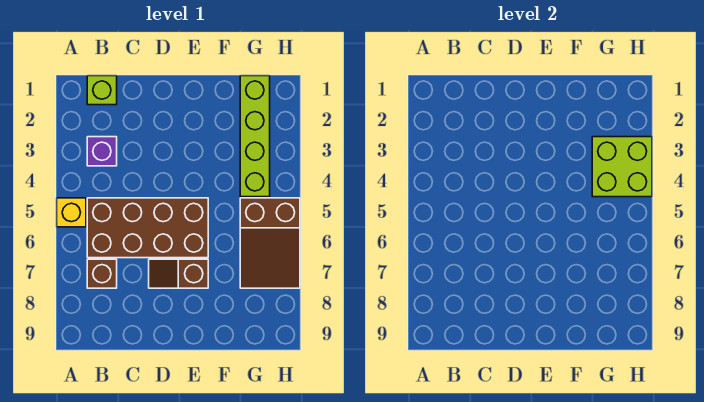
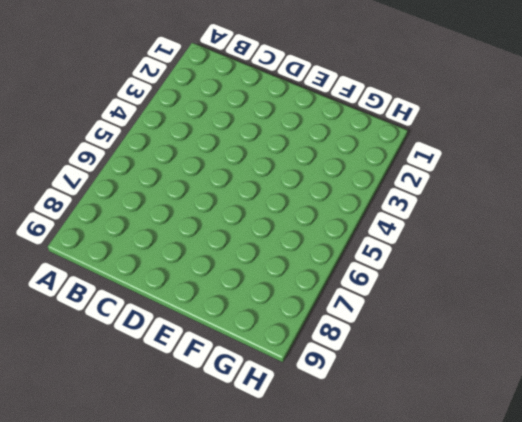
none -> yellow brick A5 level 1
none -> lime brick B1 level 1

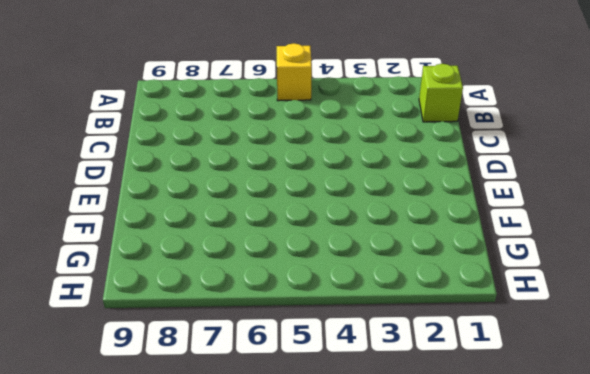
none -> purple brick B3 level 1
none -> brown brick B5:E6 level 1

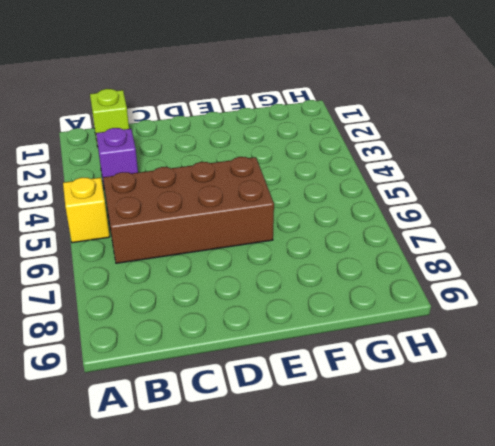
none -> brown brick B7 level 1
none -> brown slope D7:E7 level 1 top E

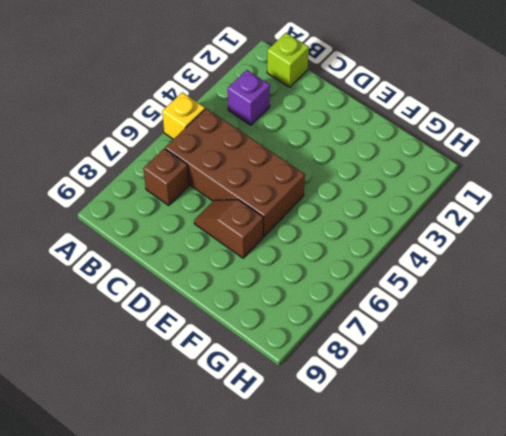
none -> lime brick G1:G4 level 1
none -> brown slope G5:H7 level 1 top 5

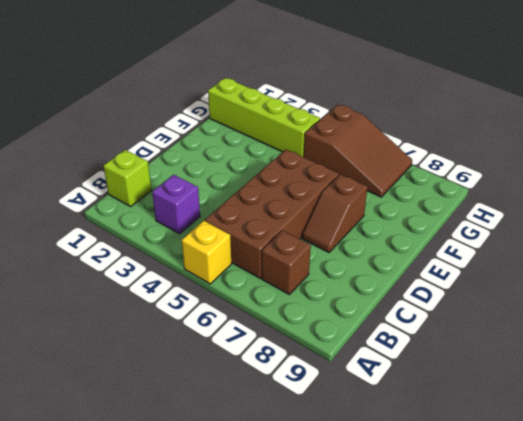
none -> lime brick G3:H4 level 2

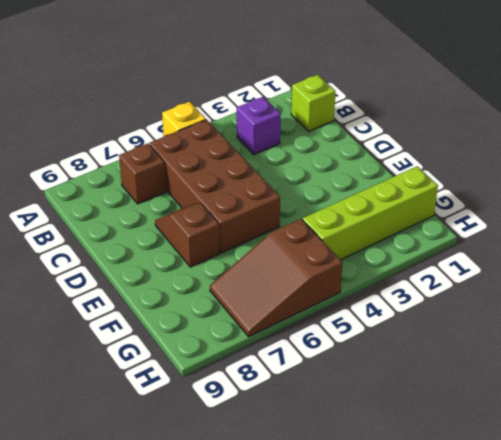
none -> lime brick G3:H4 level 2

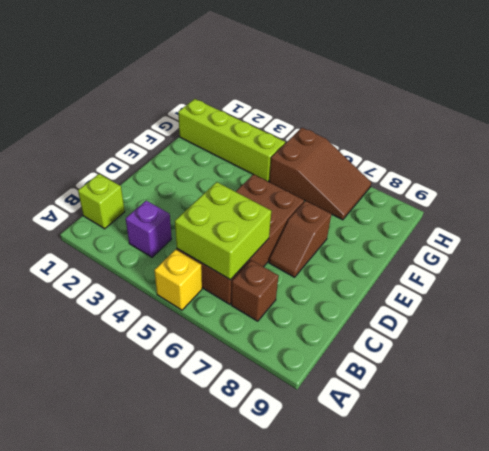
lime brick B5:C6 level 2 -> lime brick G3:H4 level 2

